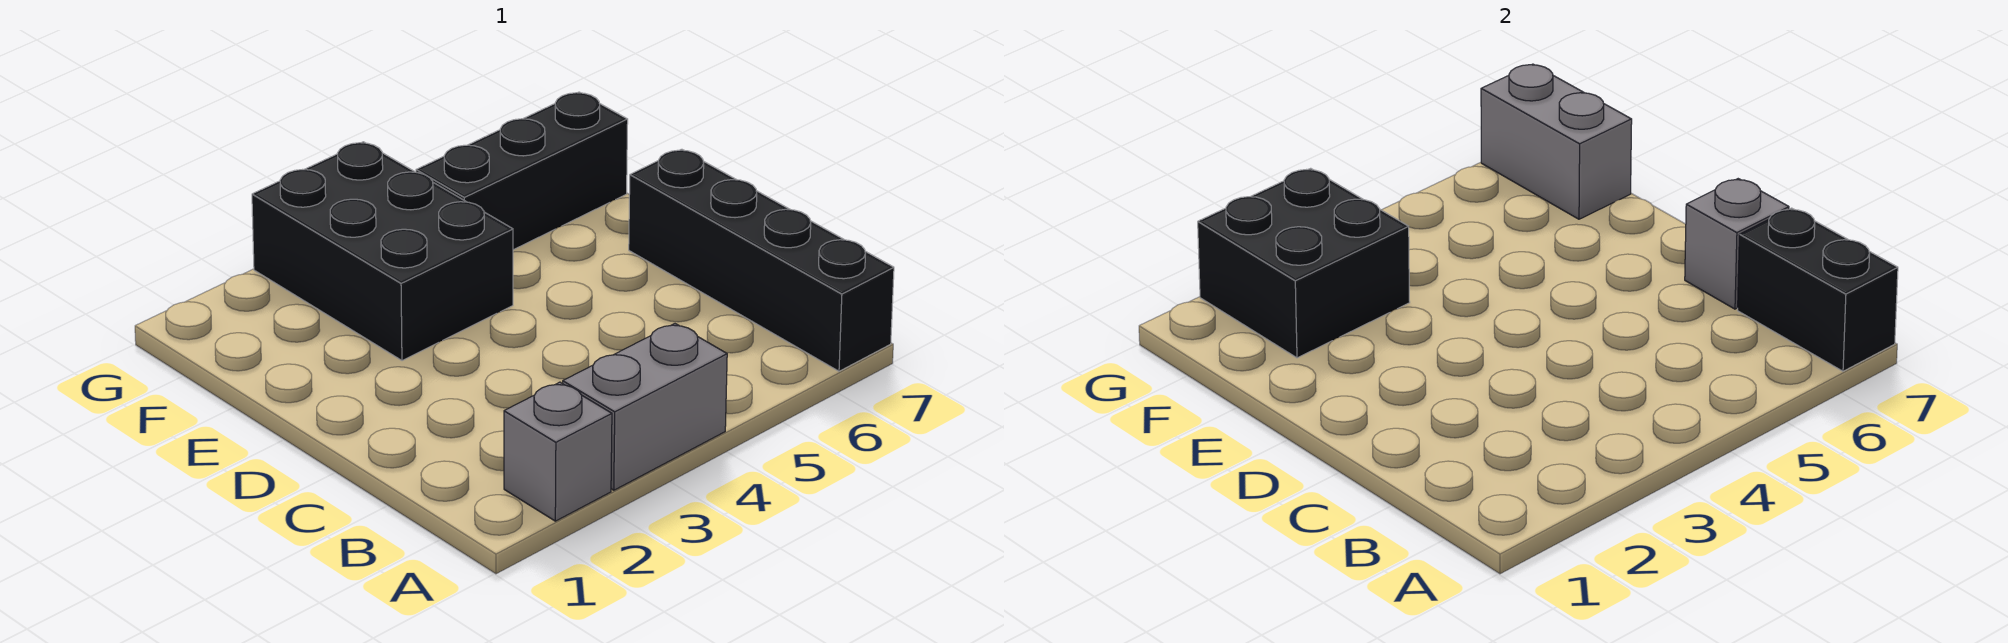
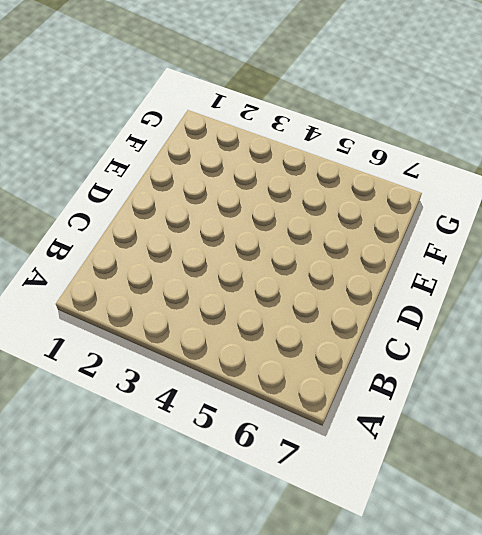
none -> grey brick A2 level 1
none -> grey brick A3:A4 level 1

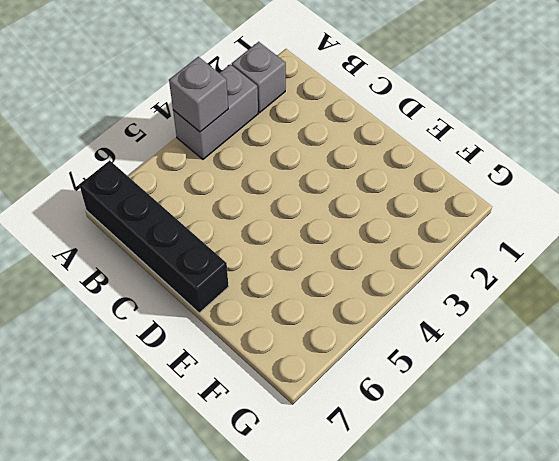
grey brick A4 level 2 -> grey brick C7 level 2
none -> black brick E3:G4 level 1
none -> black brick F5:F7 level 1

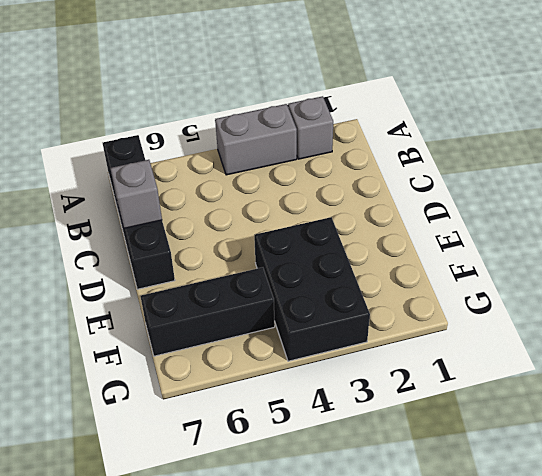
none -> black brick A7:B7 level 2
none -> black brick F2:G3 level 2

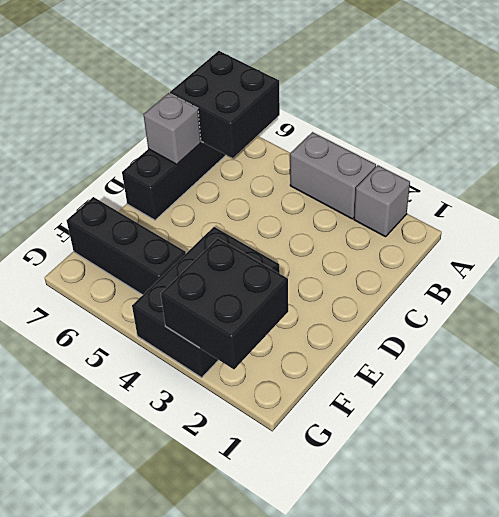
black brick A6:B7 level 2 -> black brick A7:B7 level 2
none -> grey brick F7:G7 level 2

